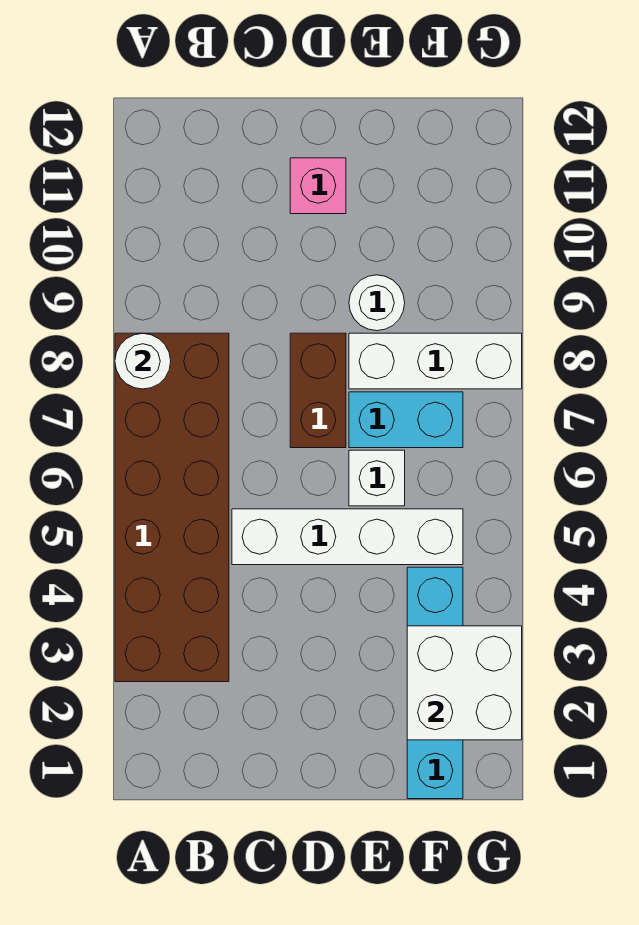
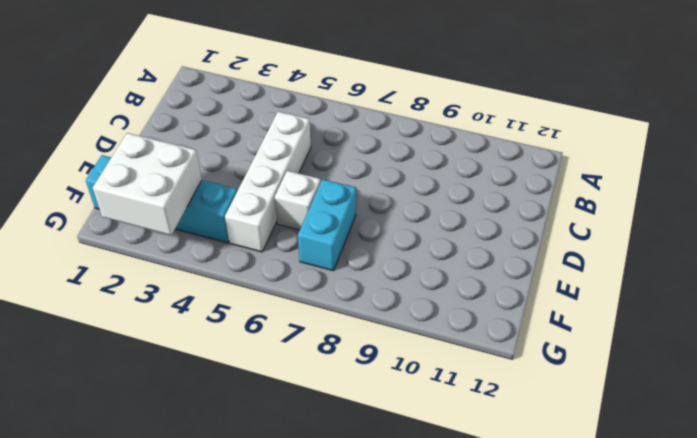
none -> brown brick A3:B8 level 1
none -> brown brick D7:D8 level 1

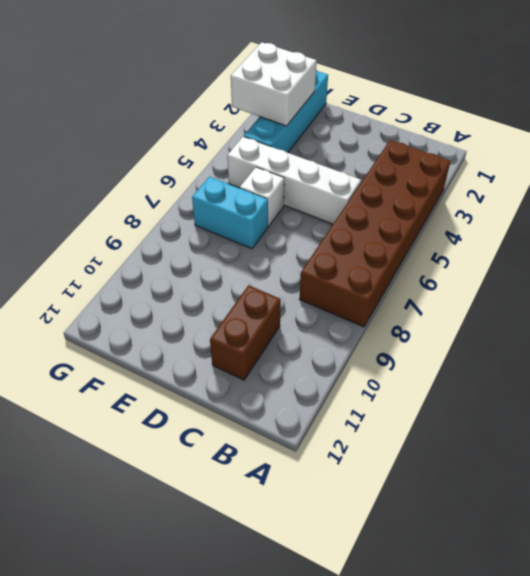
brown brick C10:C11 level 1 -> brown brick D7:D8 level 1
none -> pink brick D11 level 1
none -> white brick E8:G8 level 1

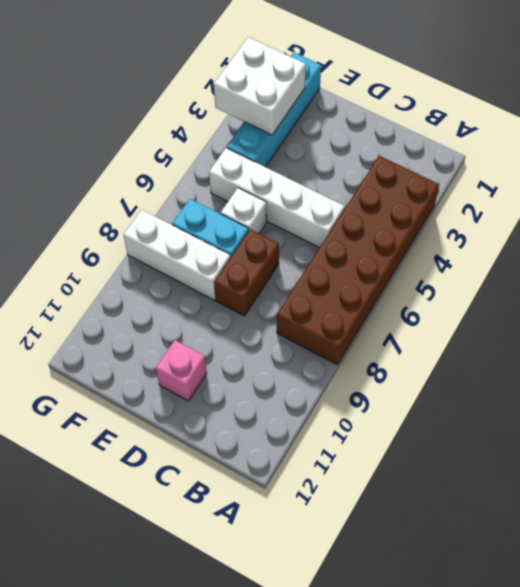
none -> white round brick E9 level 1
none -> white round brick A8 level 2

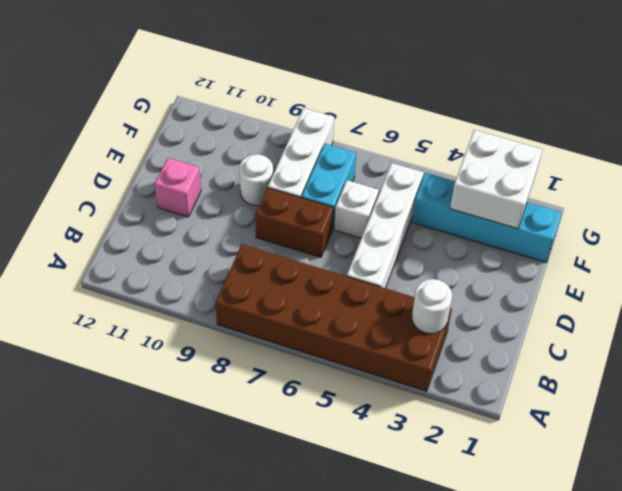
white round brick B3 level 2 -> white round brick A8 level 2

